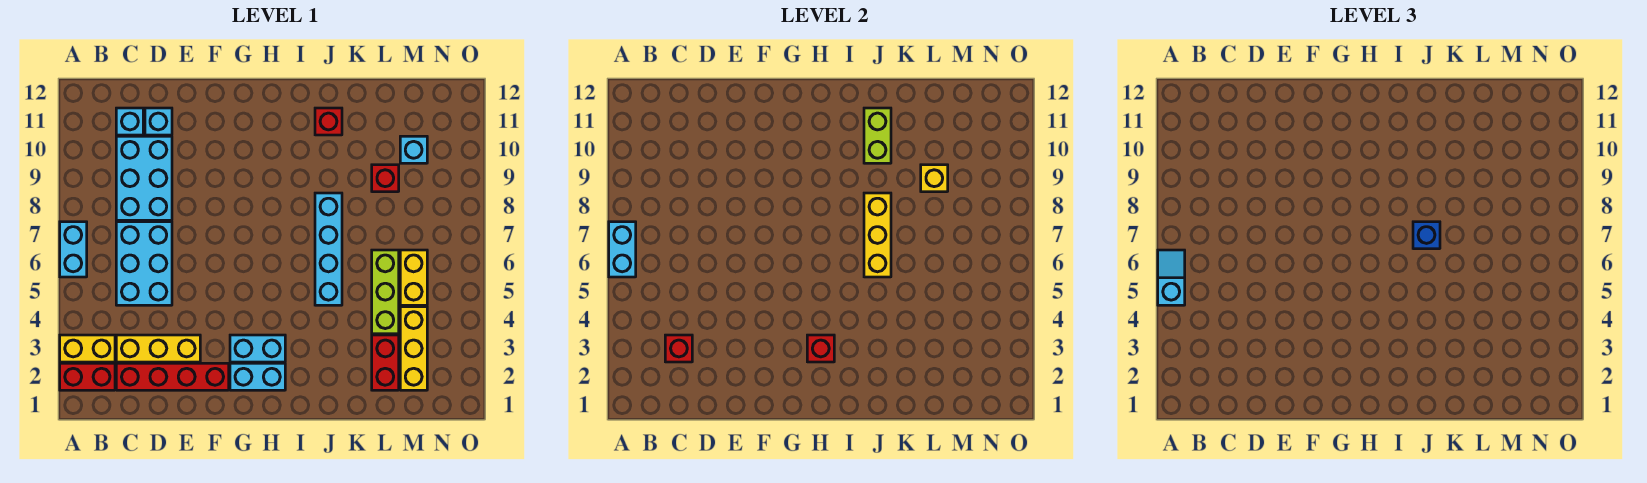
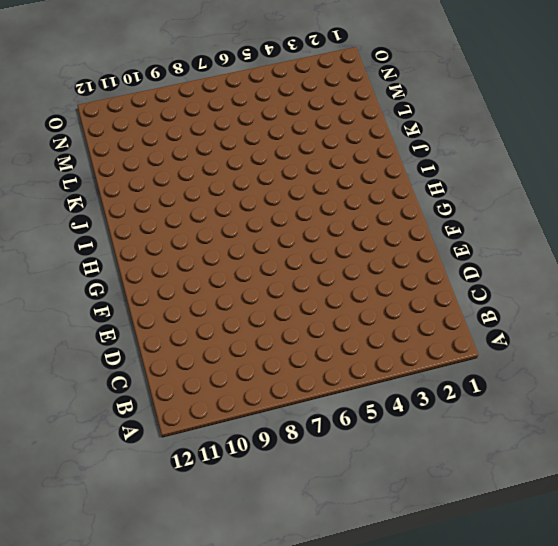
none -> red brick A2:B2 level 1
none -> yellow brick A3:B3 level 1
none -> cyan brick A6:A7 level 1

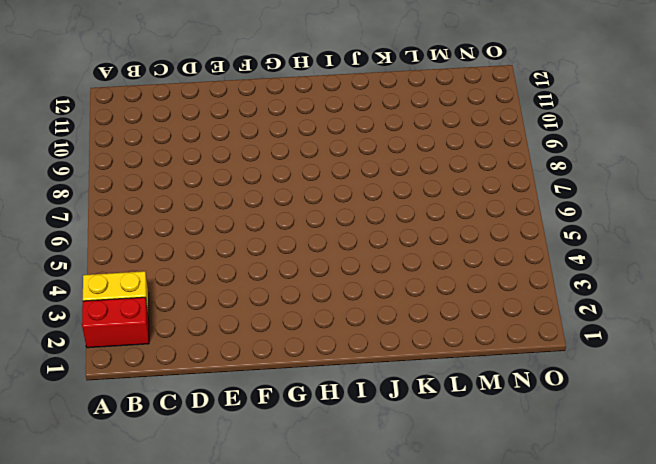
none -> cyan brick A6:A7 level 1
none -> red brick C2:F2 level 1
none -> yellow brick C3:E3 level 1

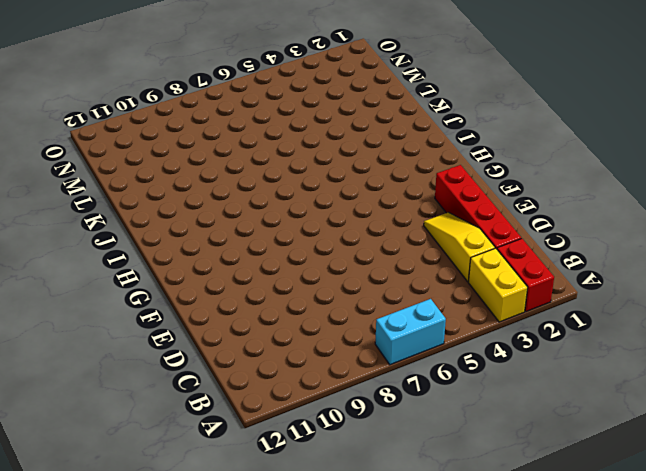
yellow slope C3:E3 level 1 top C -> yellow brick C3:E3 level 1
none -> cyan brick C5:D7 level 1
none -> cyan brick C8:D10 level 1
none -> cyan brick C11 level 1

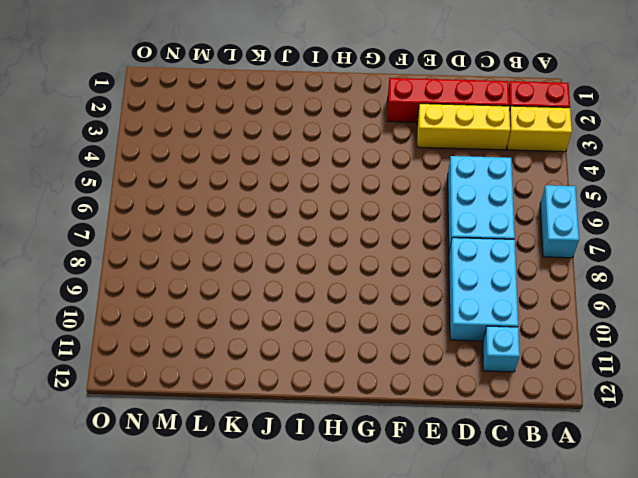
none -> cyan brick D11 level 1
none -> cyan brick G2:H2 level 1
none -> cyan brick G3:H3 level 1

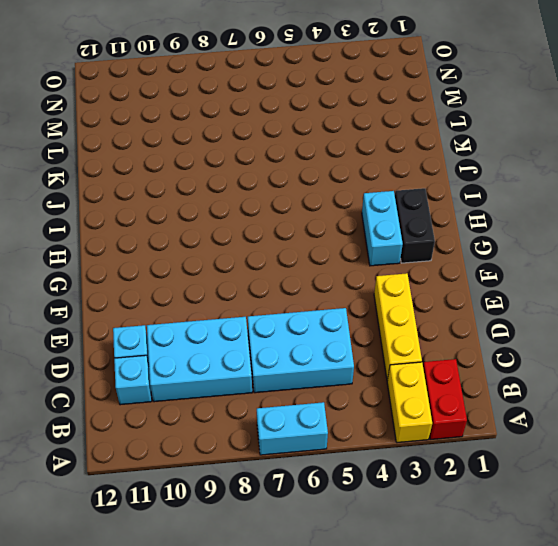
black brick G2:H2 level 1 -> cyan brick G2:H2 level 1
none -> red brick C2:F2 level 1
none -> cyan brick J5:J8 level 1
none -> red brick J11 level 1

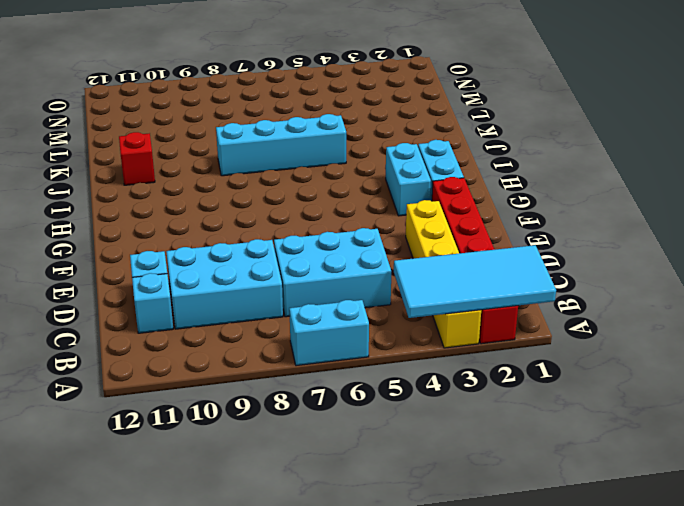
cyan tile A1:B4 level 2 -> none
none -> red brick L2:L3 level 1
none -> lime brick L4:L6 level 1
none -> red brick L9 level 1

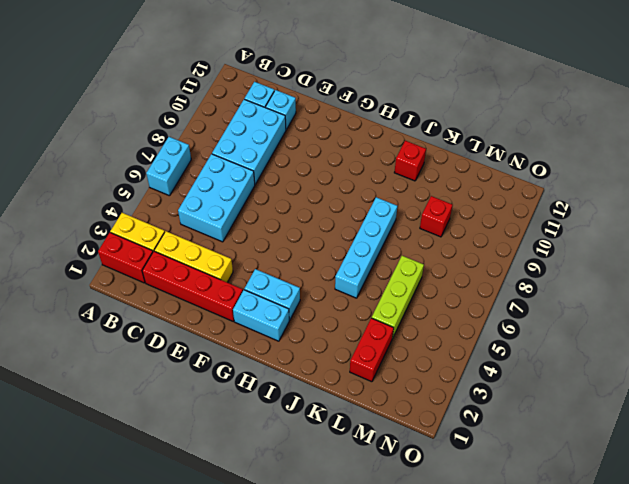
none -> yellow brick M2:M4 level 1
none -> yellow brick M5:M6 level 1
none -> cyan brick M10 level 1

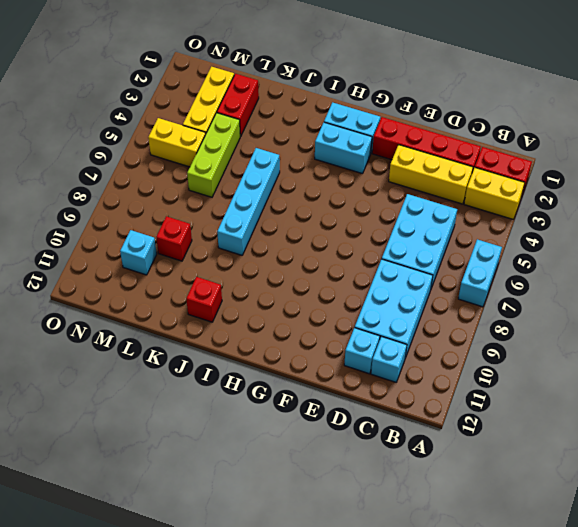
yellow brick M5:N5 level 1 -> yellow brick M5:M6 level 1
none -> cyan brick A6:A7 level 2
none -> red brick C3 level 2
none -> red brick H3 level 2

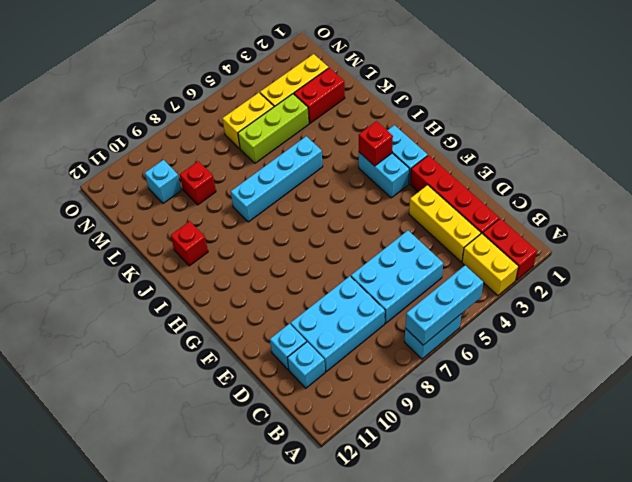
cyan brick A5:A7 level 2 -> cyan brick A6:A7 level 2
none -> red brick C3 level 2
none -> yellow brick J6:J8 level 2
none -> lime brick J10:J11 level 2

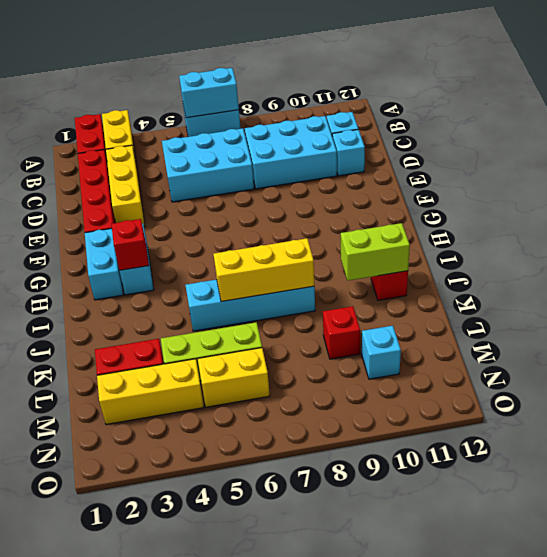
none -> red brick C3 level 2
none -> yellow brick L9 level 2
none -> cyan slope A5:A6 level 3 top 5

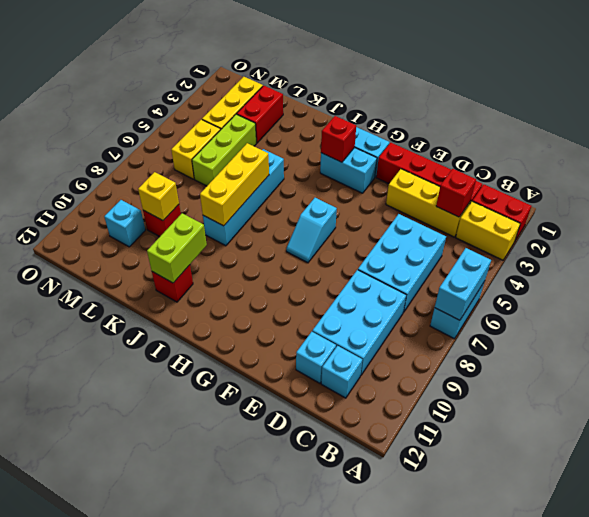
cyan slope G6:G7 level 1 top 6 -> cyan slope A5:A6 level 3 top 5
none -> blue brick J7 level 3

